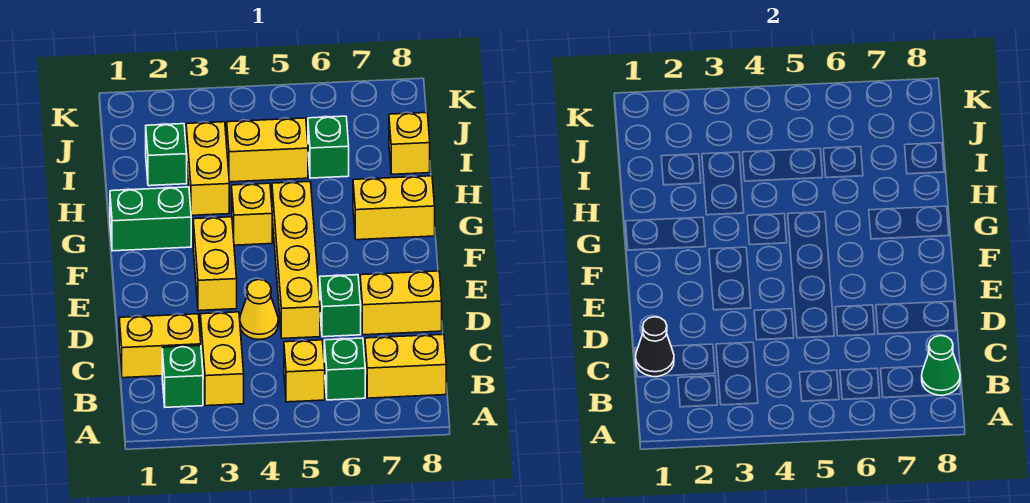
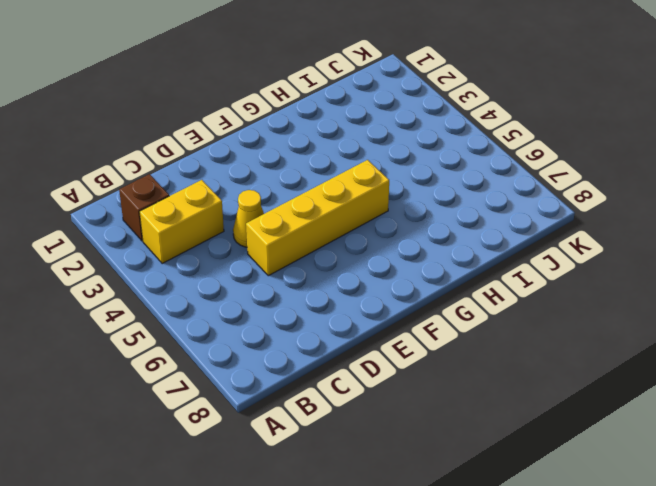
brown brick B2 level 1 -> green brick B2 level 1
none -> yellow brick B5 level 1
none -> green brick B6 level 1
none -> yellow brick B7:B8 level 1

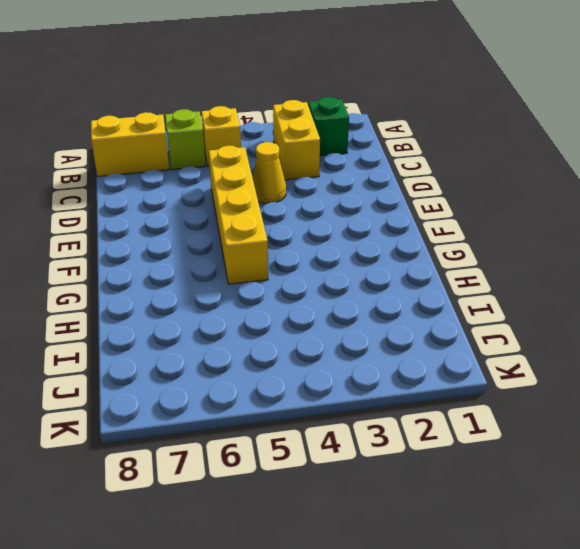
lime brick B6 level 1 -> green brick B6 level 1
none -> yellow brick C1:C2 level 1
none -> green brick D6 level 1
none -> yellow brick D7:D8 level 1

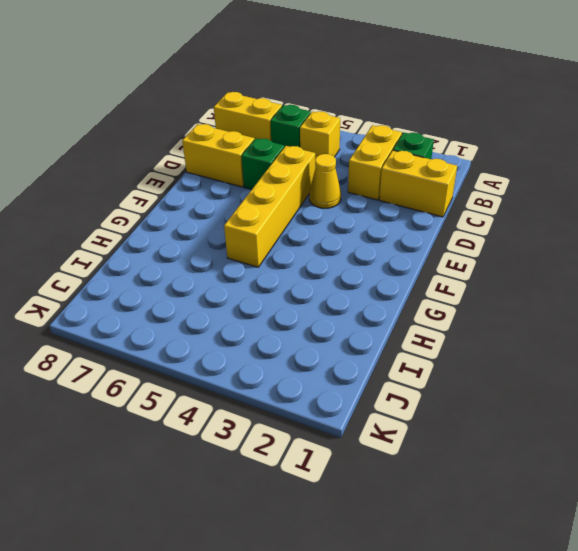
none -> yellow brick E3:F3 level 1
none -> green brick G1:G2 level 1
none -> yellow brick G4 level 1

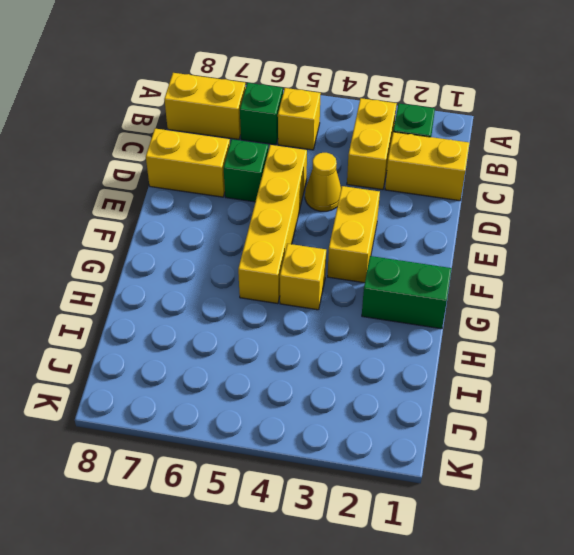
none -> yellow brick G7:G8 level 1
none -> yellow brick H3:I3 level 1
none -> green brick I2 level 1

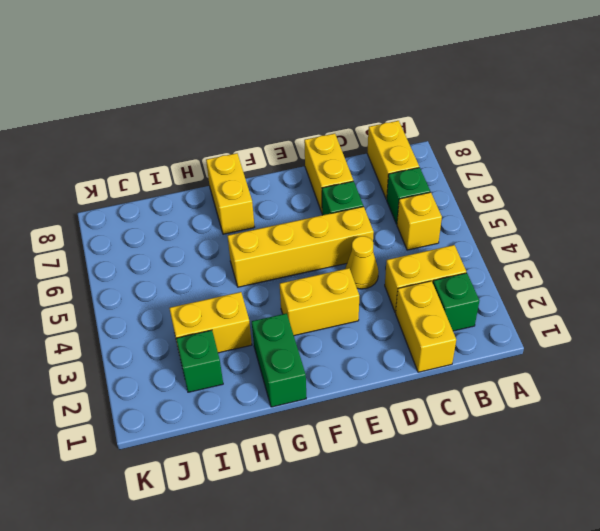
none -> yellow brick G4 level 1
none -> yellow brick I4:I5 level 1
none -> green brick I6 level 1

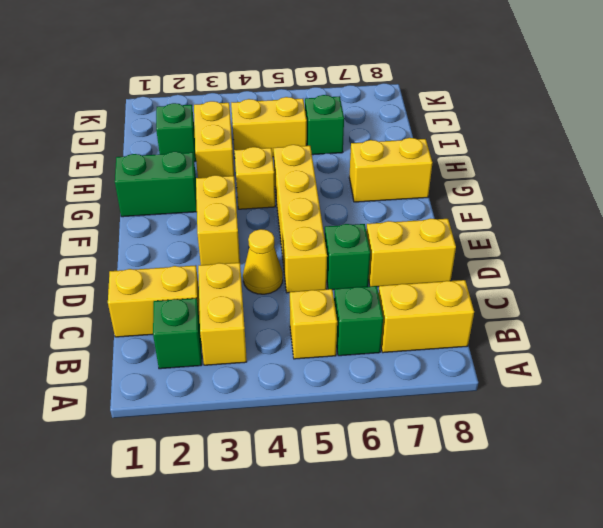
none -> yellow brick I8 level 1
none -> green cone B8 level 2
none -> black cone C1 level 2

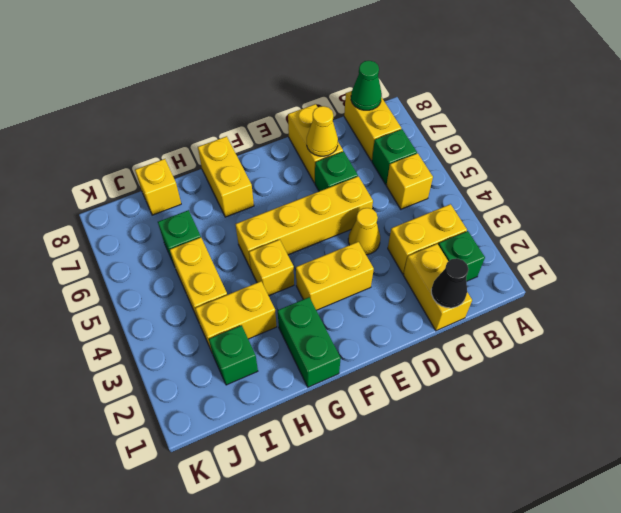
yellow cone D7 level 2 -> none

